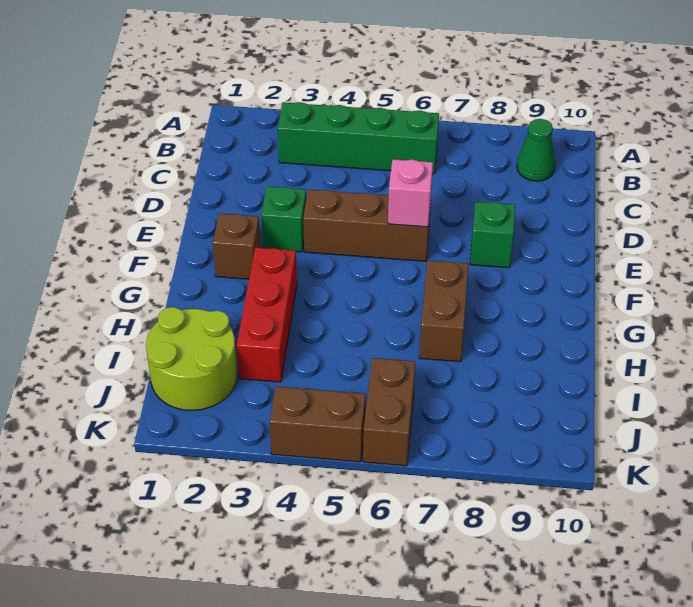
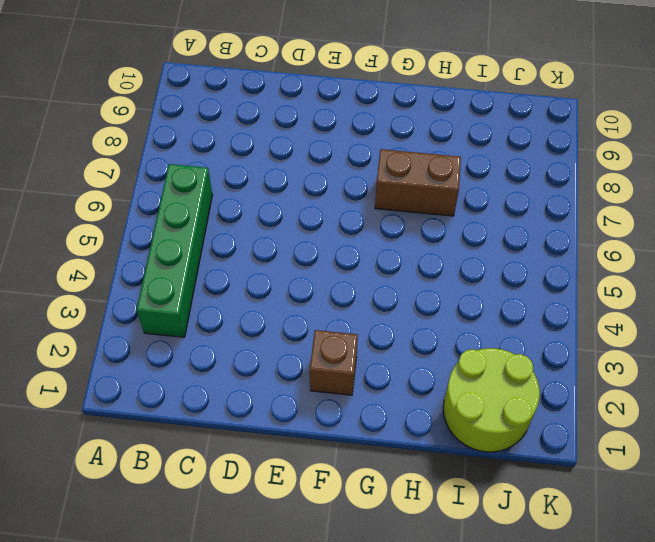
none -> green cone B9 level 1
none -> green brick E3 level 1
none -> brown brick E4:E6 level 1

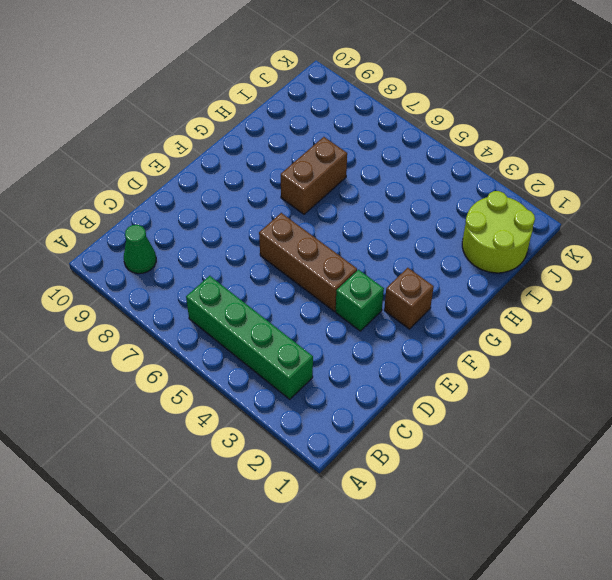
none -> green brick E8 level 1
none -> red brick G3:I3 level 1
none -> brown brick J6:K6 level 1

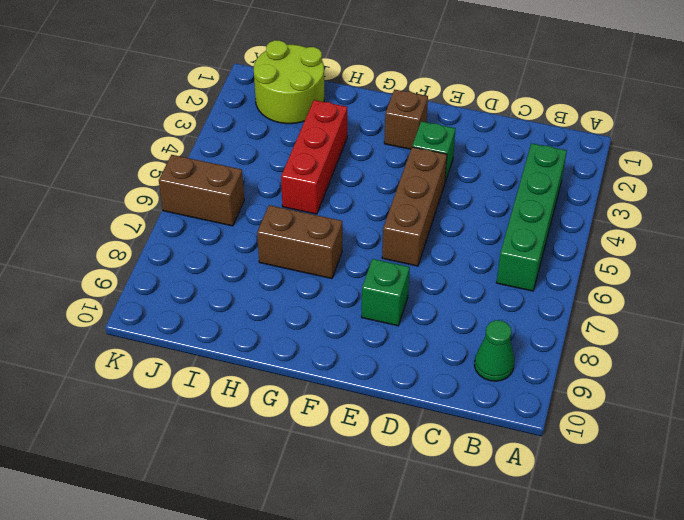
red brick H3:H5 level 1 -> red brick G3:I3 level 1
none -> brown brick K4:K5 level 1
none -> pink brick E6 level 2

